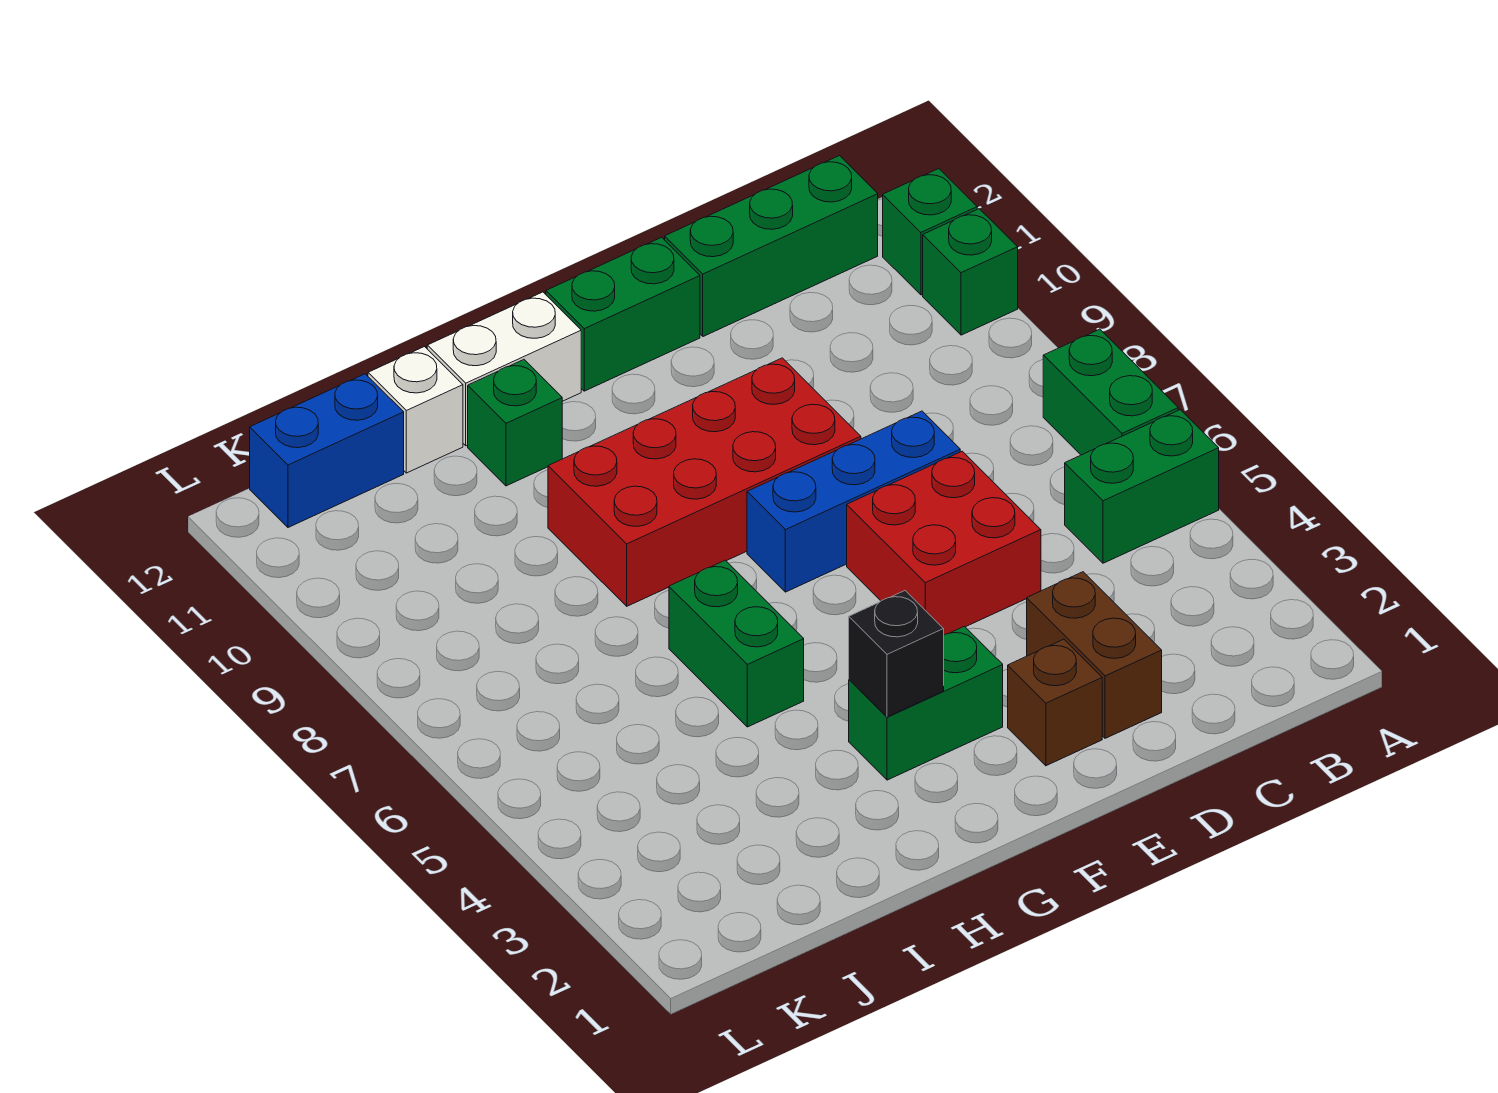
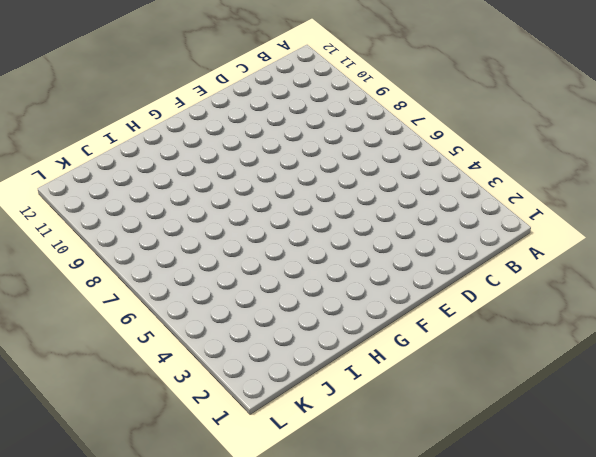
none -> green brick A5:B5 level 1
none -> green brick A6:A7 level 1
none -> green brick A10 level 1

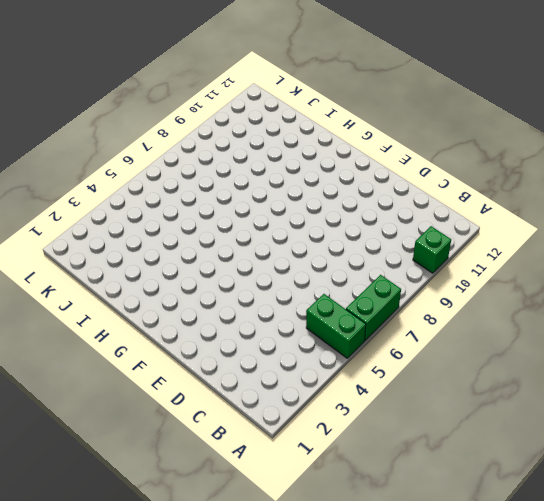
none -> green brick A11 level 1
none -> green brick B12:D12 level 1
none -> brown brick D2:D3 level 1

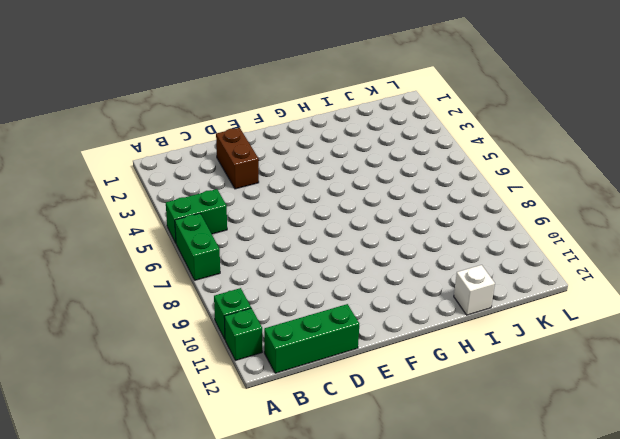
none -> red brick D5:E6 level 1
none -> blue brick D7:F7 level 1
none -> brown brick E2 level 1

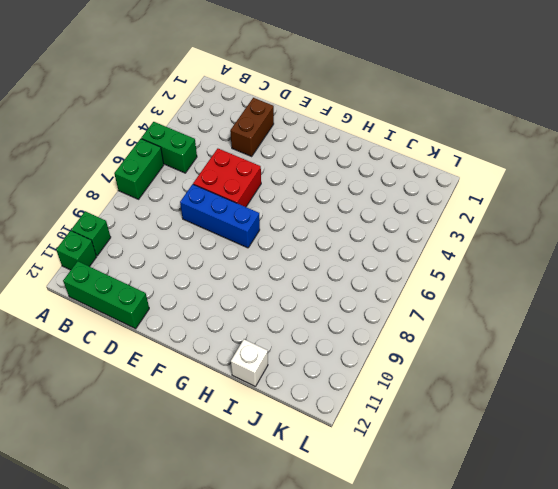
none -> brown brick E2 level 1
none -> red brick E8:H9 level 1
none -> green brick E12:F12 level 1

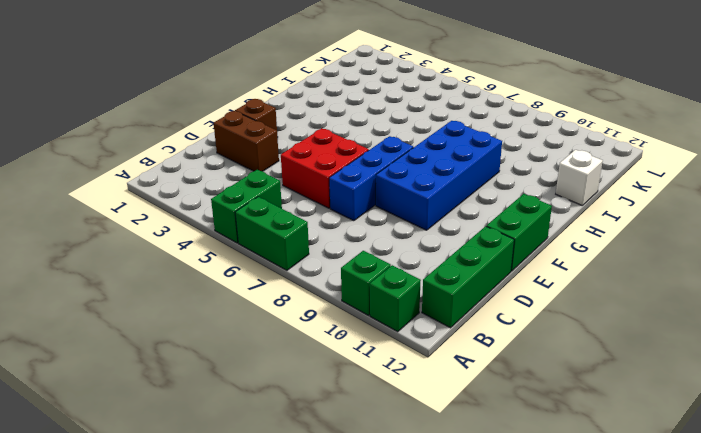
blue brick E8:H9 level 1 -> red brick E8:H9 level 1
none -> green brick F3:G3 level 1
none -> white brick G12:H12 level 1
none -> green brick H5:H6 level 1

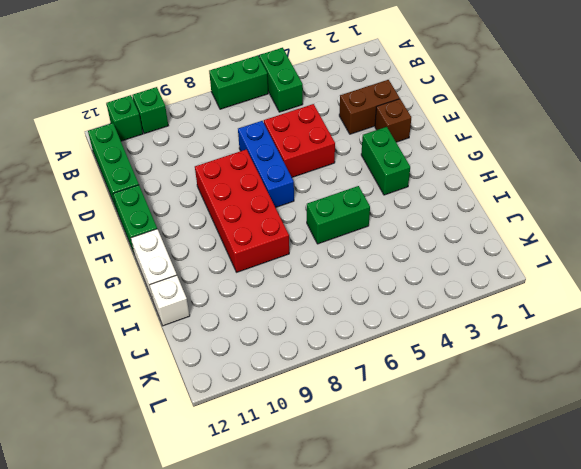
none -> green brick H11 level 1
none -> blue brick J12:K12 level 1
none -> black brick G3 level 2

